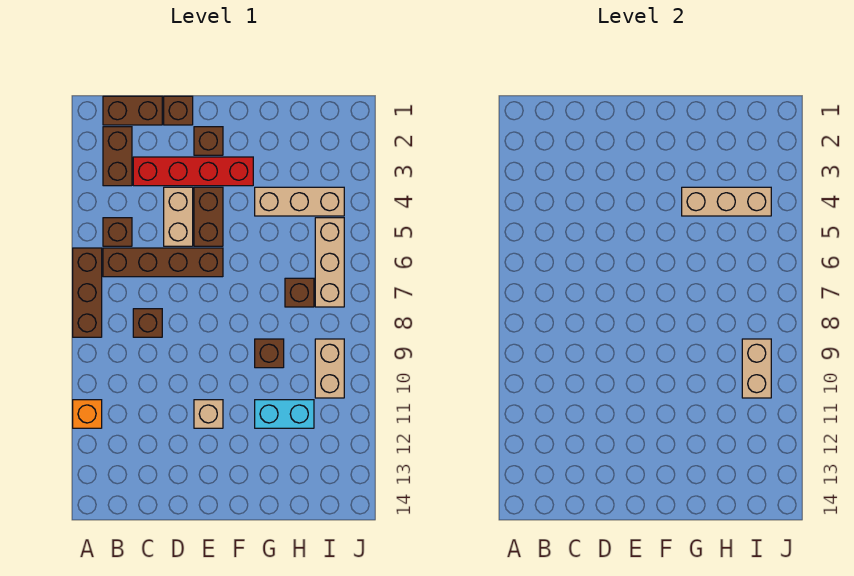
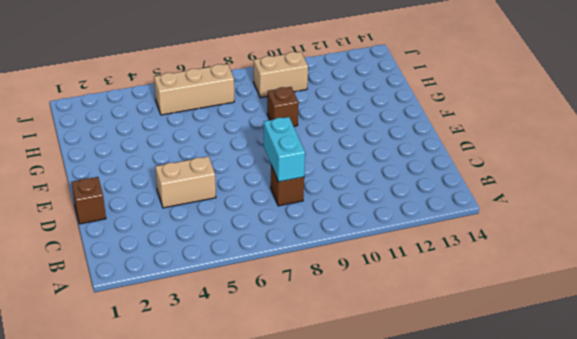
cyan brick C8:D8 level 2 -> cyan brick G11:H11 level 1
none -> brown brick A6:A8 level 1
none -> orange brick A11 level 1
none -> brown brick B1:C1 level 1

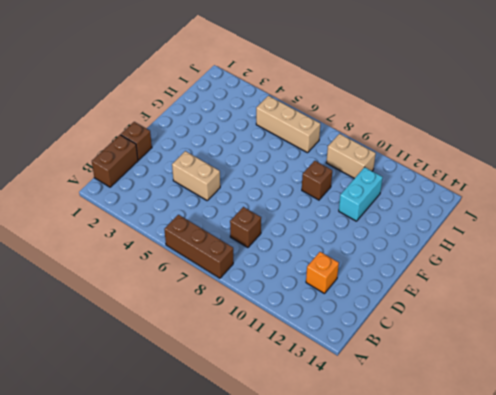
orange brick C12 level 1 -> orange brick A11 level 1
none -> brown brick B2:B3 level 1
none -> brown brick B5 level 1
none -> brown brick B6:E6 level 1

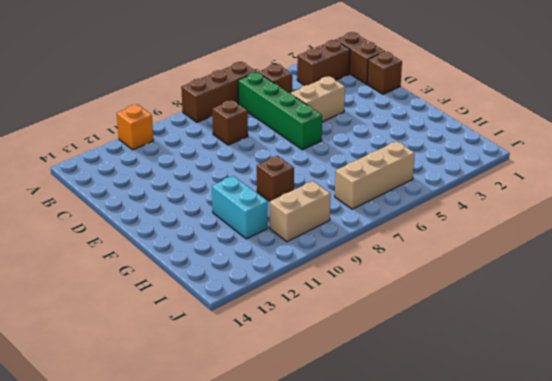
green brick B6:E6 level 1 -> brown brick B6:E6 level 1
none -> red brick C3:F3 level 1
none -> brown brick E2 level 1
none -> brown brick E4:E5 level 1

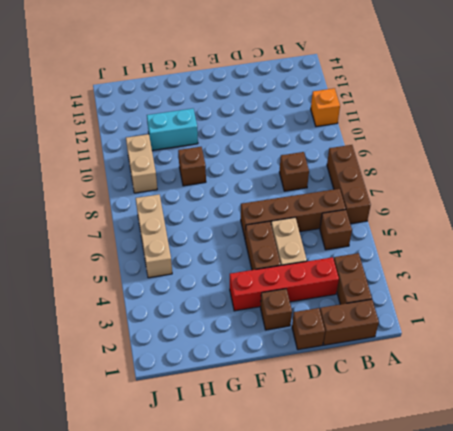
none -> tan brick E11 level 1
none -> tan brick G4:I4 level 1
none -> brown brick H7 level 1

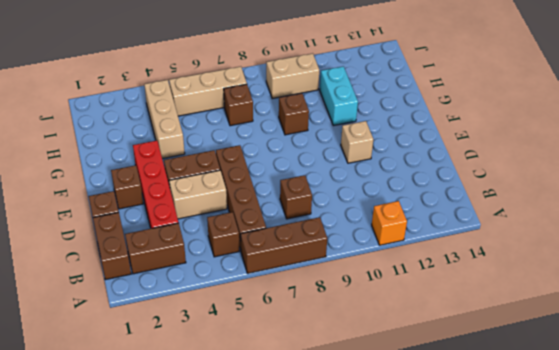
none -> tan brick G4:I4 level 2
none -> tan brick I9:I10 level 2

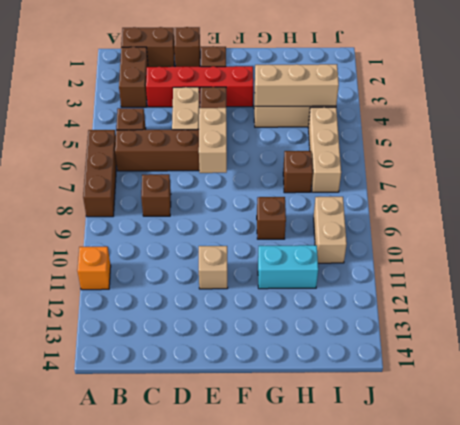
tan brick E6:E7 level 2 -> tan brick I9:I10 level 2

